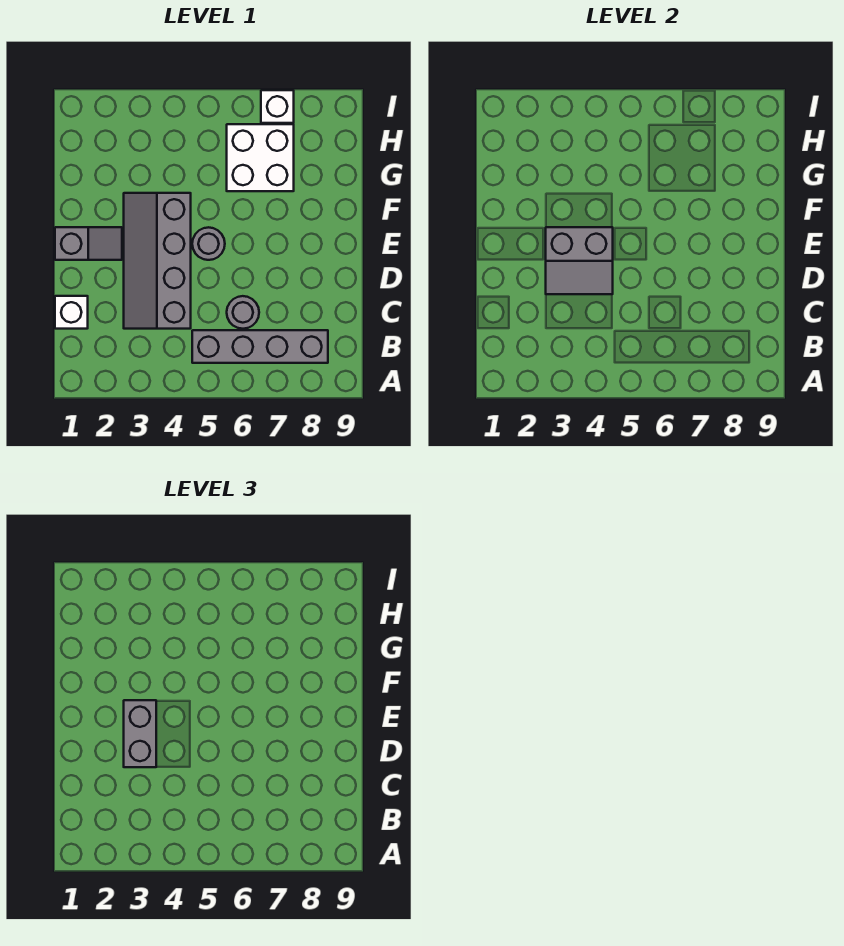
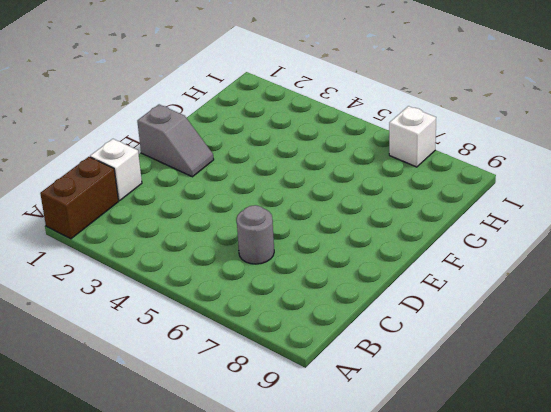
brown brick A1:B1 level 1 -> none
none -> grey brick B5:B8 level 1
none -> grey slope C3:F4 level 1 top 4

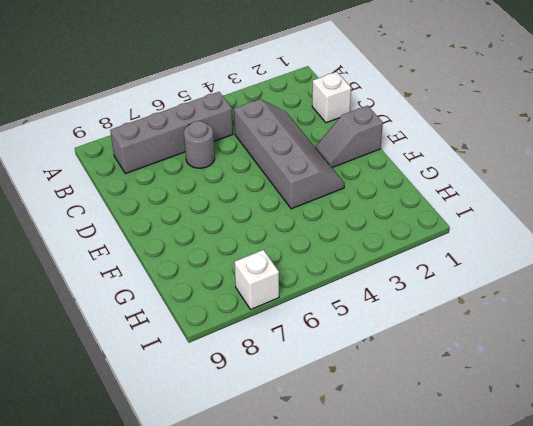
none -> grey round brick E5 level 1
none -> white brick G6:H7 level 1

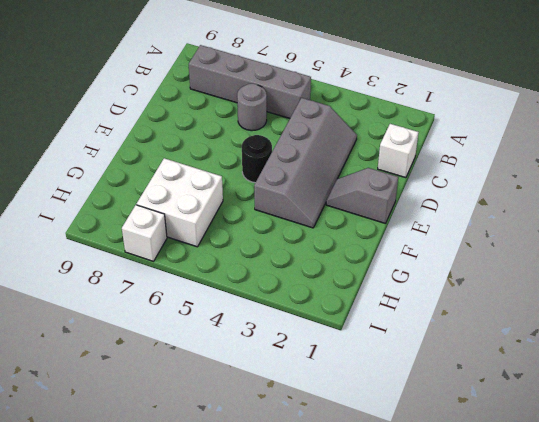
black round brick E5 level 1 -> grey round brick E5 level 1
none -> grey slope D3:E4 level 2 top E
none -> grey brick D3:E3 level 3

